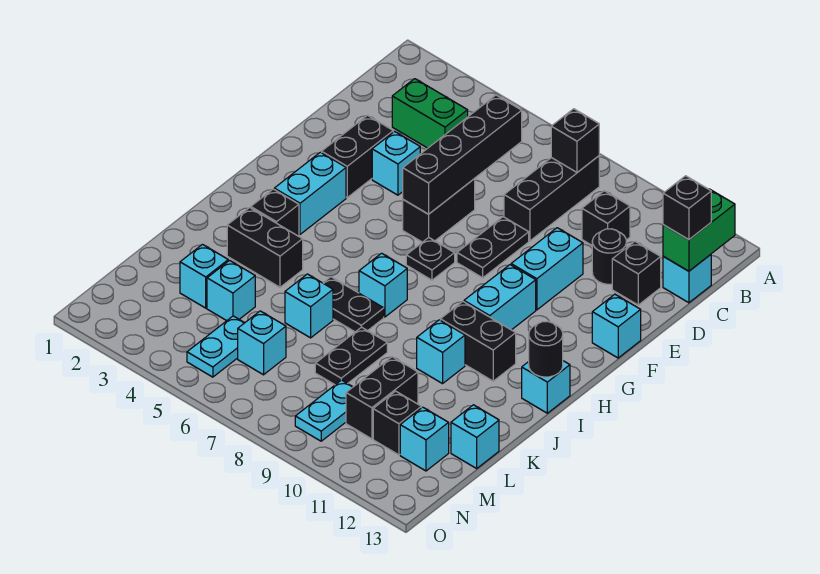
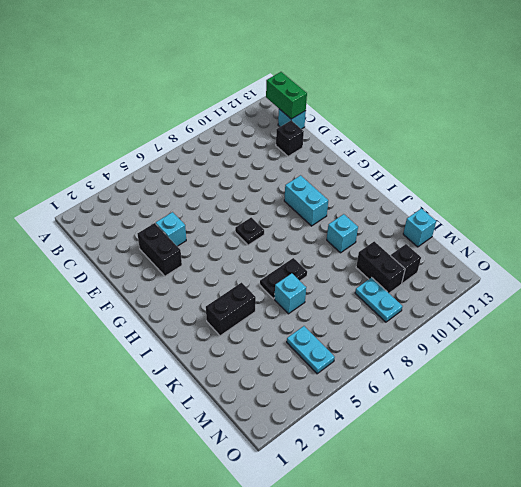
none -> black brick B8:D8 level 1
none -> green brick C3:C4 level 1
none -> black brick C10 level 1
none -> black round brick D11 level 1

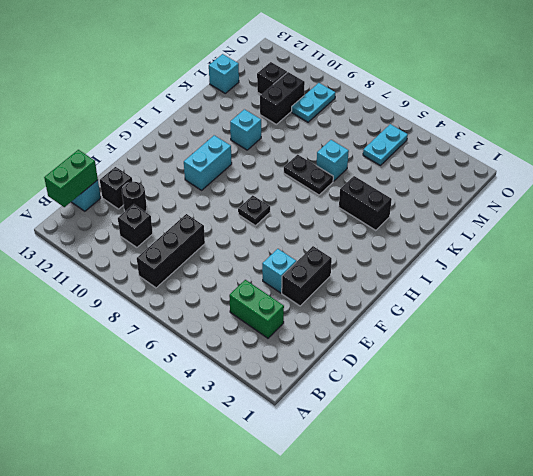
none -> black brick E6:F6 level 1
none -> black plate E8:F8 level 1
none -> cyan brick E10:F10 level 1
none -> cyan brick F13 level 1

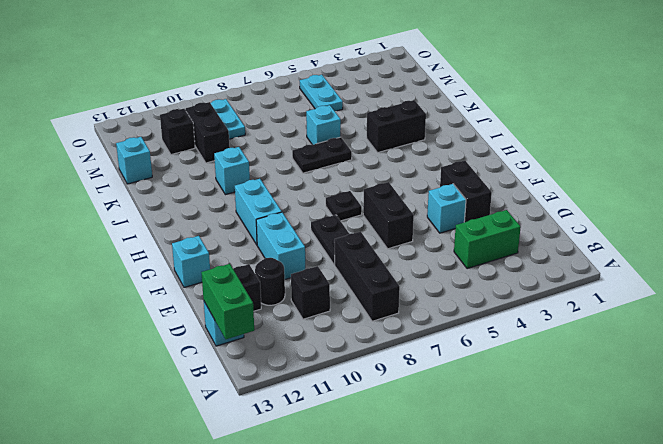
none -> cyan brick G3:H3 level 1
none -> black brick I3 level 1
none -> cyan brick I7 level 1
none -> black brick I10:I11 level 1

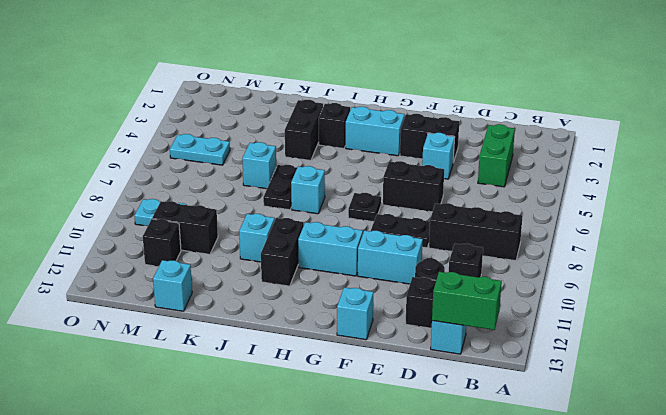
none -> cyan brick I13 level 1
none -> black plate K8:L8 level 1
none -> cyan brick L3 level 1
none -> cyan brick L4 level 1

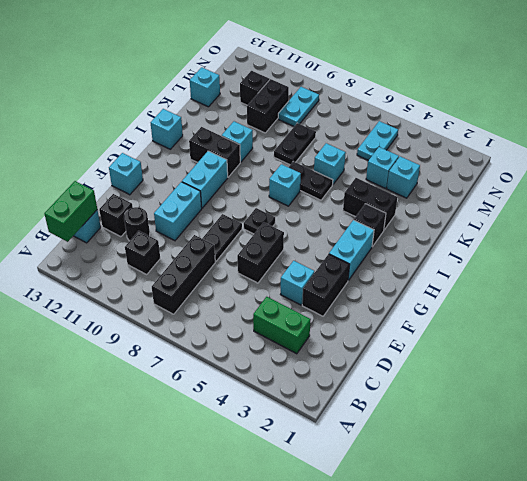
none -> cyan brick M6 level 1
none -> cyan brick M12 level 1
none -> black brick B8 level 2
none -> black brick C6:F6 level 2

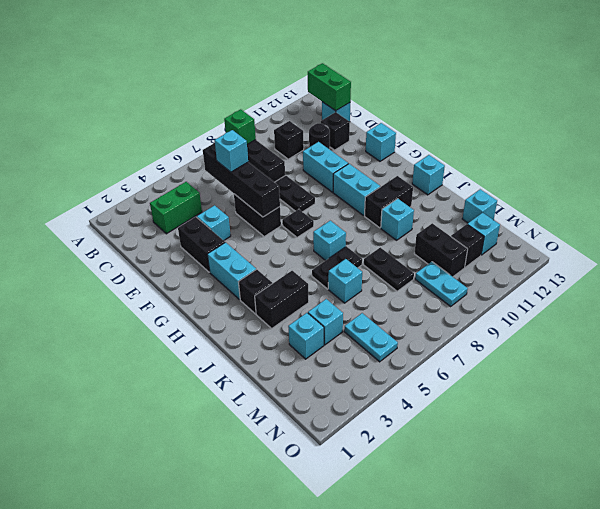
green brick B8 level 2 -> black brick B8 level 2
cyan brick D6 level 3 -> cyan brick M6 level 1
none -> black round brick I13 level 2
none -> black brick C13 level 3

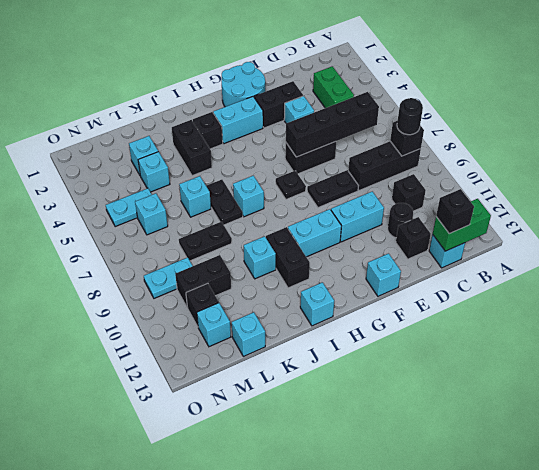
black round brick B8 level 3 -> black round brick I13 level 2
cyan round brick F1:G2 level 1 -> none

